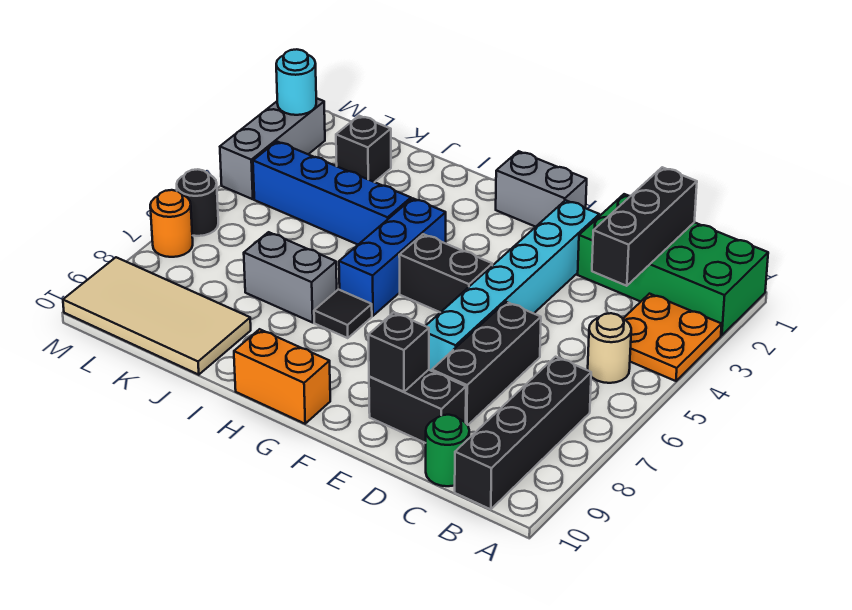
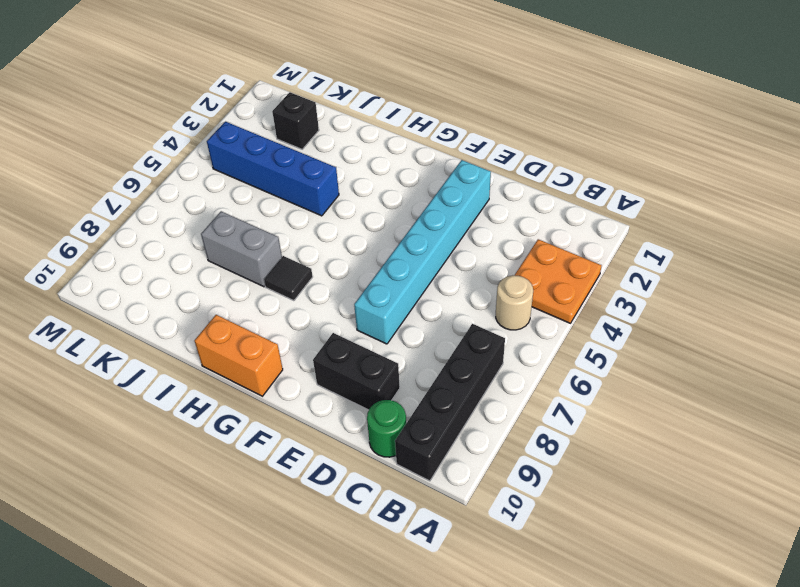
none -> green brick A1:D2 level 1
none -> black brick D6:D8 level 1
none -> grey brick F1:G1 level 1

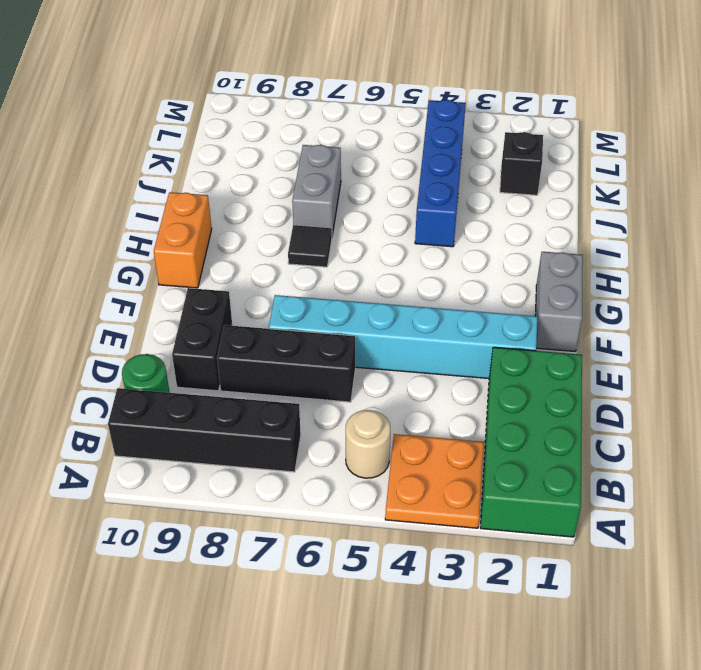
none -> black brick F5:G5 level 1
none -> blue brick H4:H6 level 1
none -> tan tile J9:M10 level 1

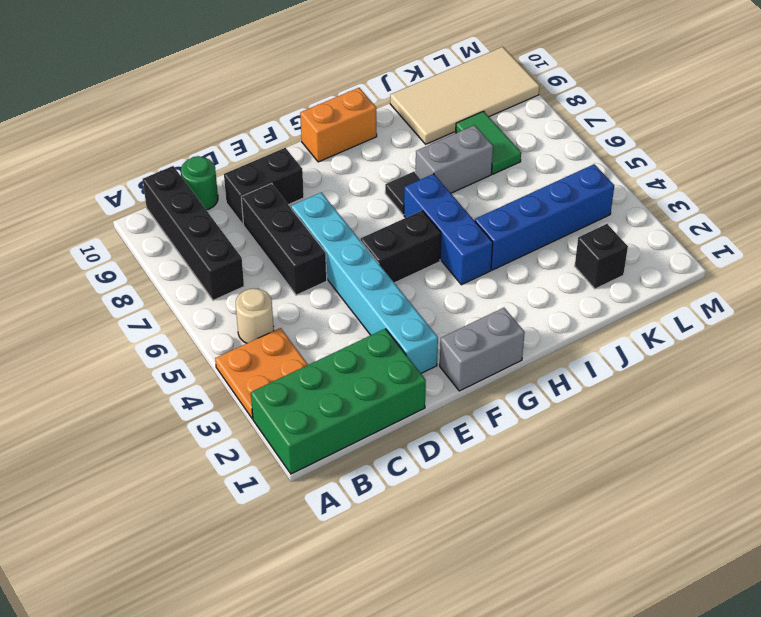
green tile K7:K8 level 1 -> none
none -> grey brick M2:M4 level 1
none -> black round brick M6 level 1
none -> orange round brick M7 level 1

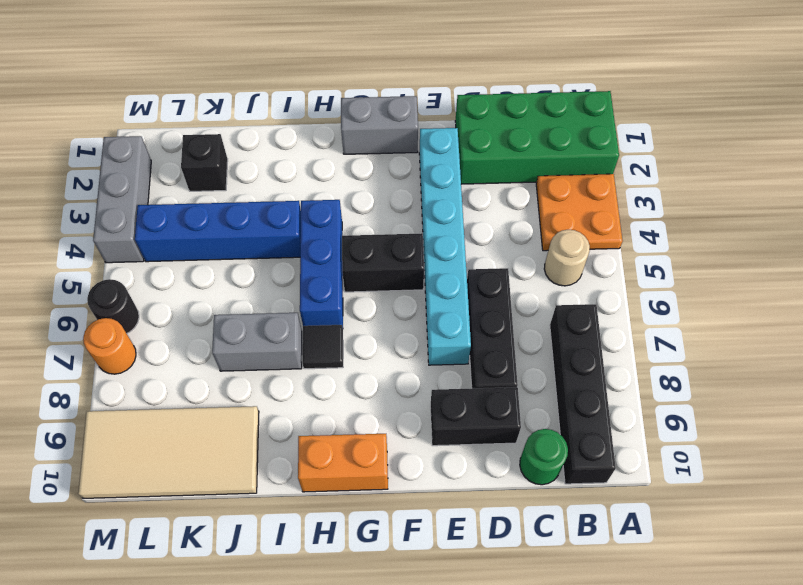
none -> black brick C1:C3 level 2
none -> black brick E9 level 2
none -> cyan round brick M2 level 2

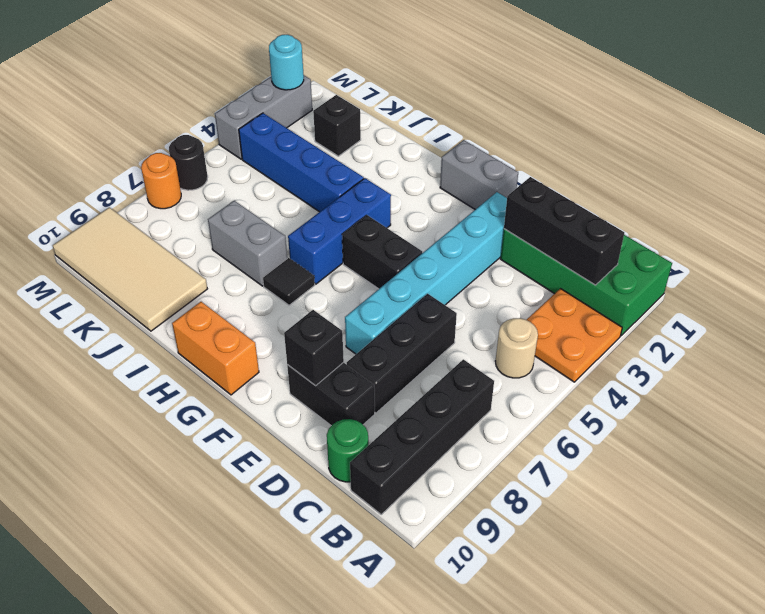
black brick B2:D2 level 2 -> black brick C1:C3 level 2

